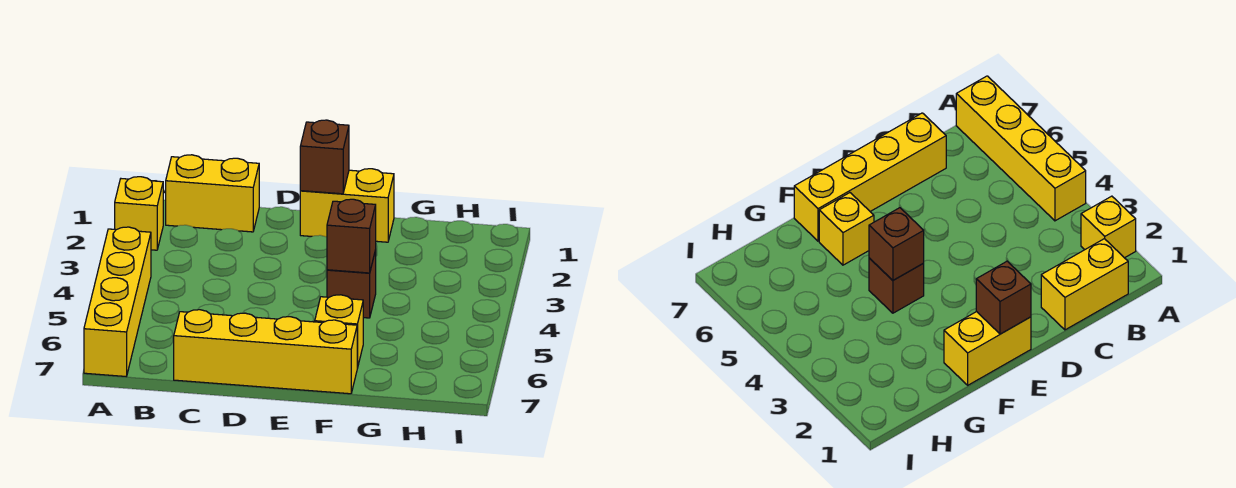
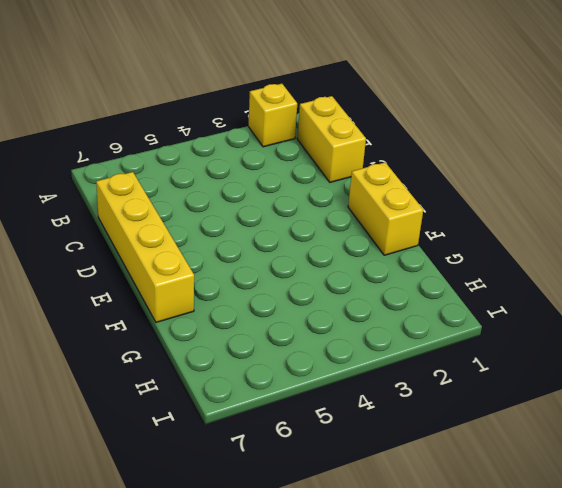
none -> yellow brick A4:A7 level 1
none -> brown brick F4 level 1

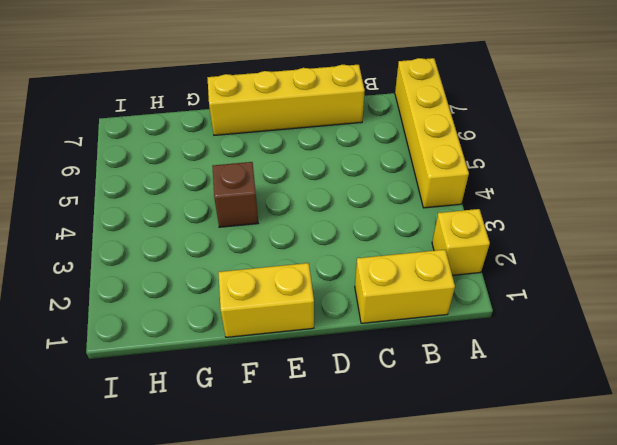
none -> yellow brick F6 level 1
none -> brown brick E1 level 2

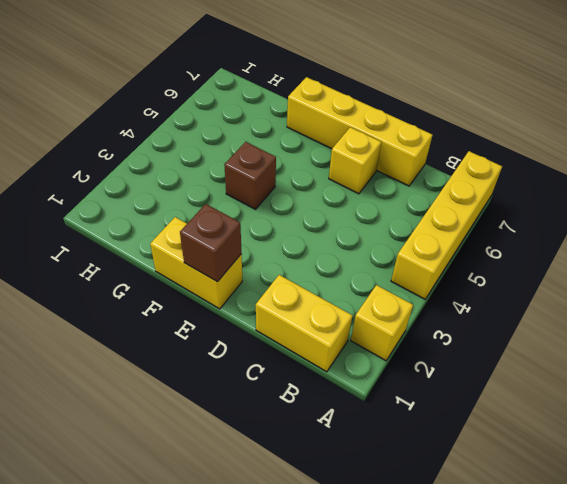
yellow brick D6 level 1 -> yellow brick F6 level 1
none -> brown brick F4 level 2

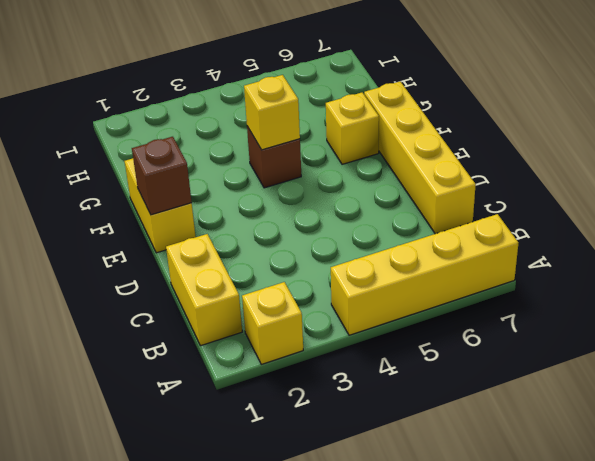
yellow brick F4 level 2 -> brown brick F4 level 2

